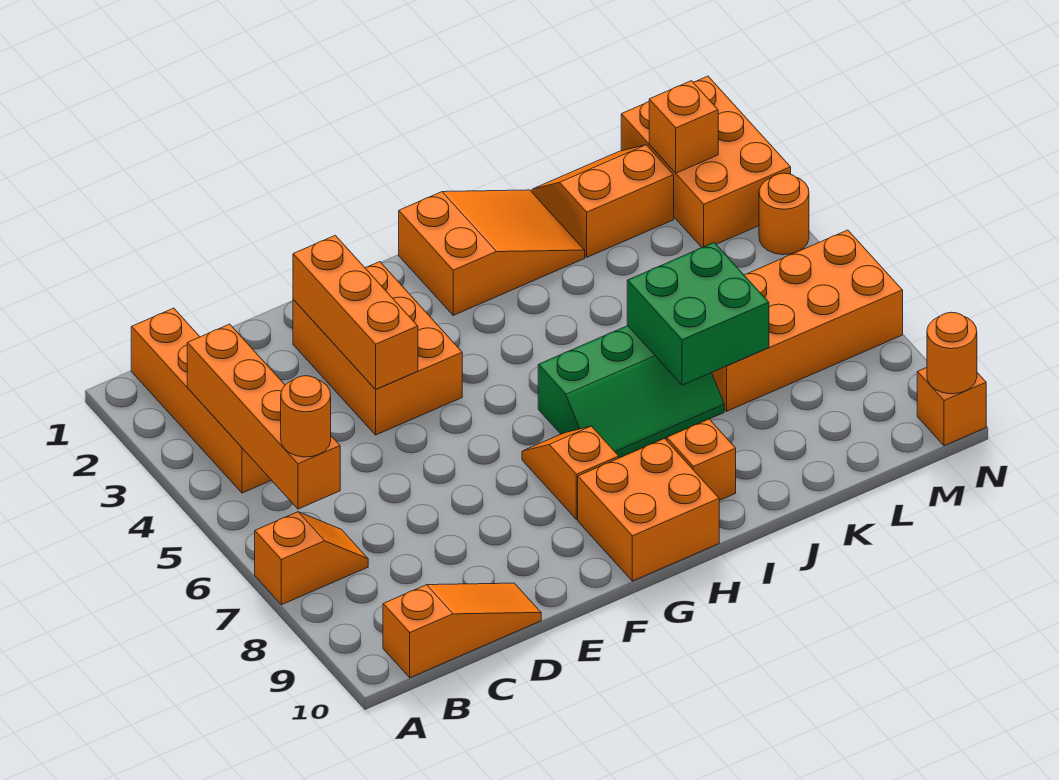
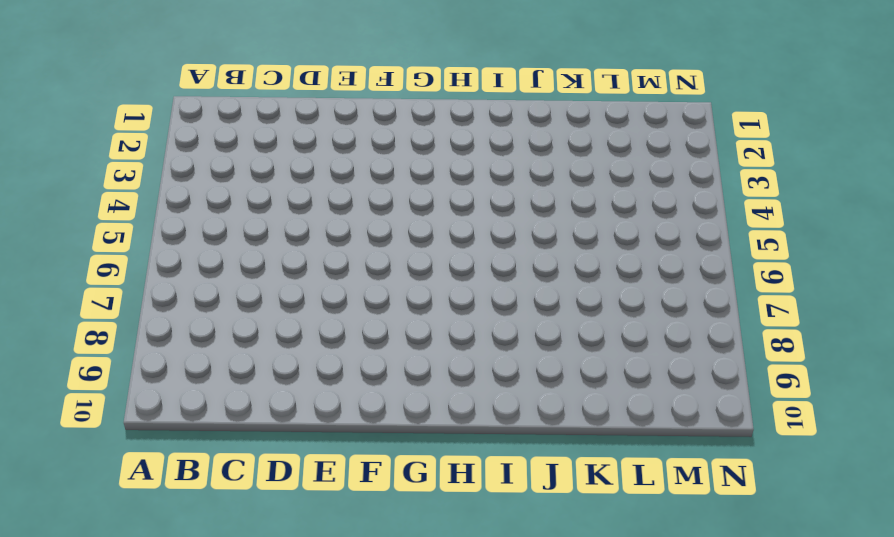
none -> orange slope A7:B7 level 1 top A
none -> orange brick B1:B4 level 1
none -> orange slope B10:D10 level 1 top B

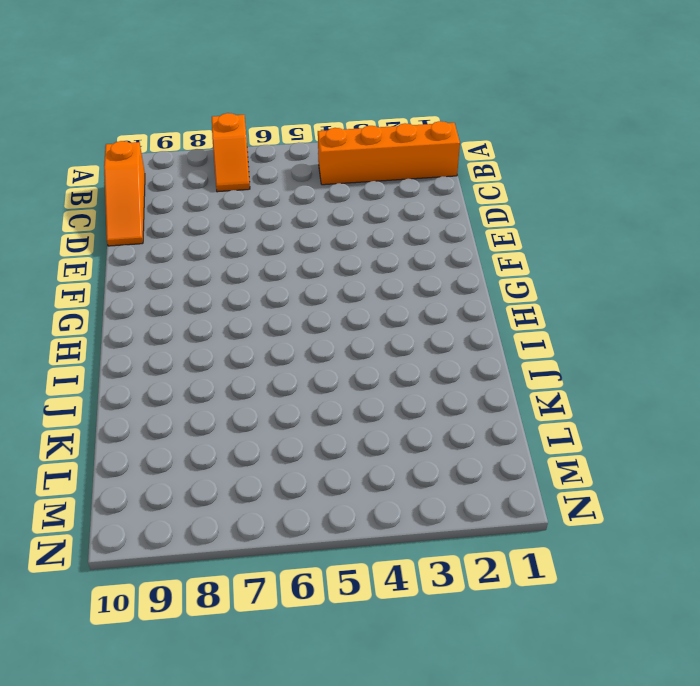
none -> orange brick E2:F4 level 1
none -> orange slope G7:G8 level 1 top 8
none -> orange brick G9:H10 level 1

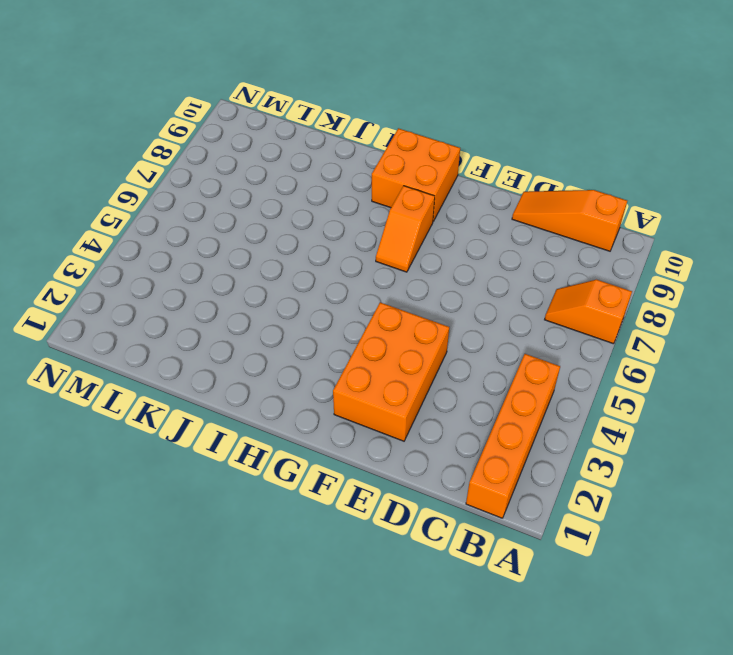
none -> orange slope H1:J2 level 1 top H
none -> green slope H6:J7 level 1 top 6
none -> orange brick I9 level 1

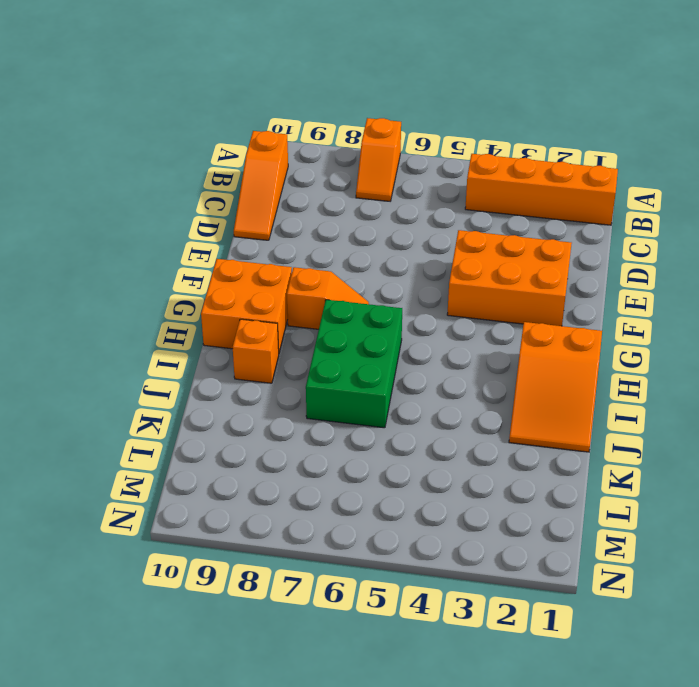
green brick H6:J7 level 1 -> green slope H6:J7 level 1 top 6
none -> orange slope K1:L2 level 1 top 2
none -> orange brick K6:N7 level 1
none -> orange brick M1:N3 level 1

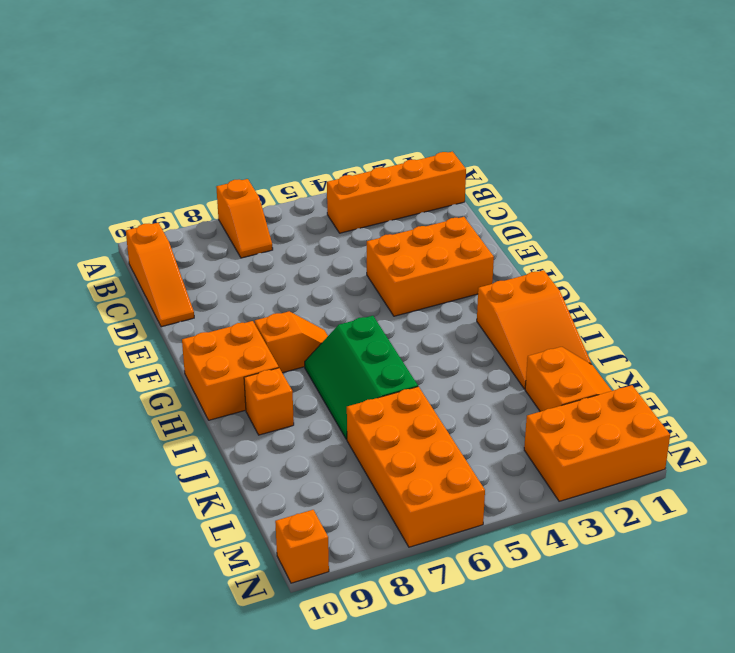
none -> orange round brick N4 level 1
none -> orange brick B3:B6 level 2
none -> orange brick E2:E4 level 2

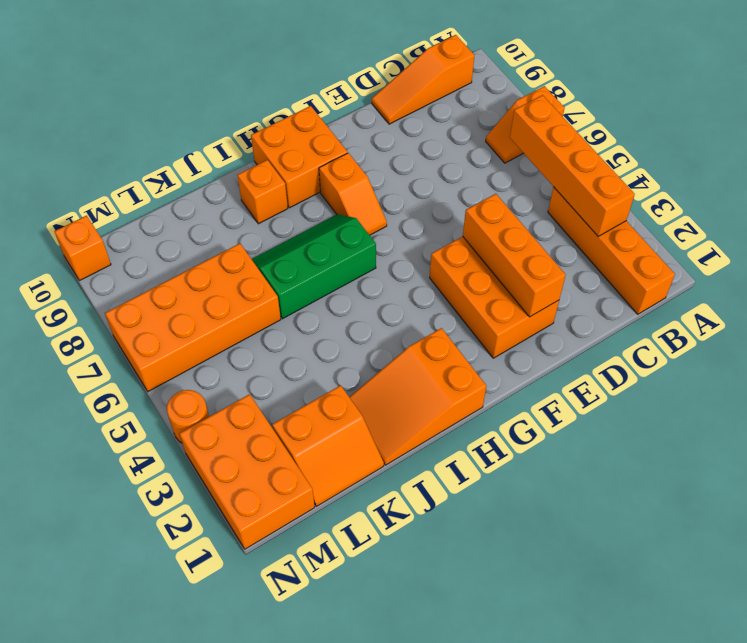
none -> green brick J6:K7 level 2
none -> orange brick M2 level 2
none -> orange round brick N10 level 2

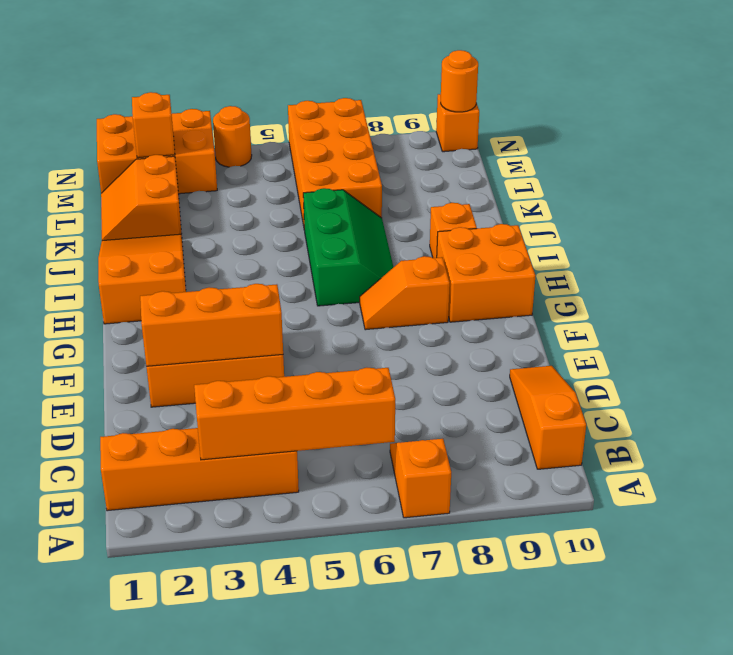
none -> green brick J6:K7 level 2
none -> orange round brick B6 level 3

